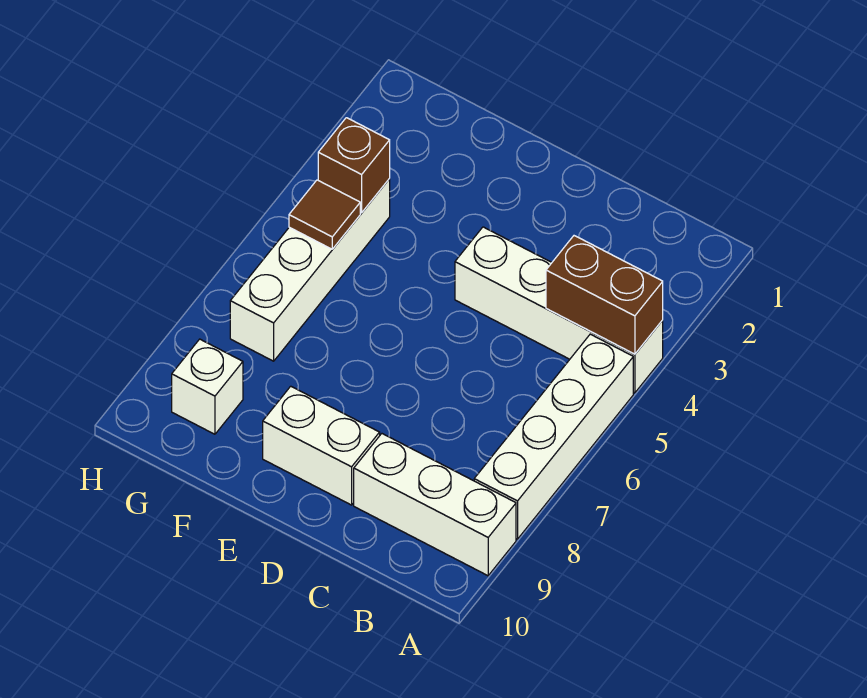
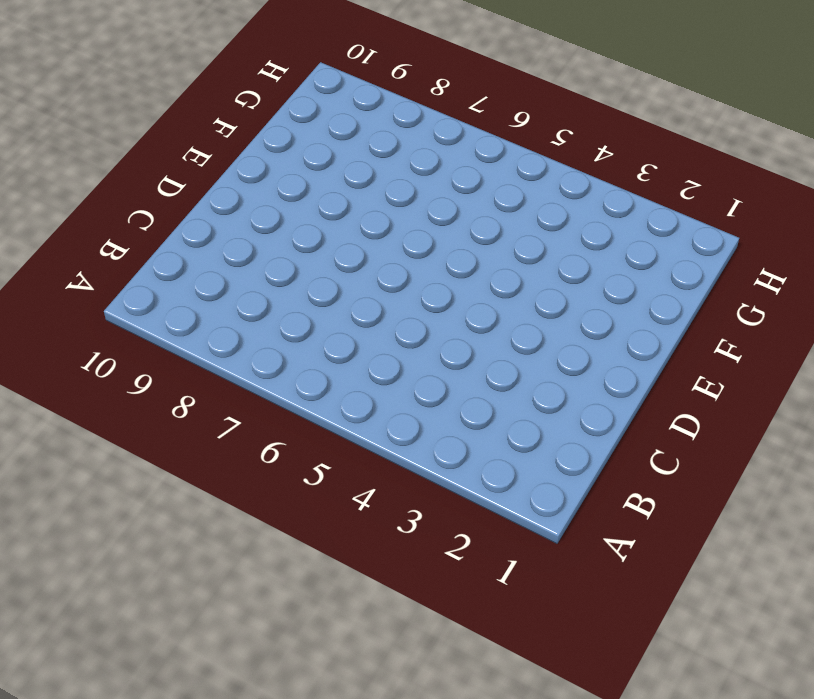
none -> white brick A4:D4 level 1
none -> white brick A5:A8 level 1

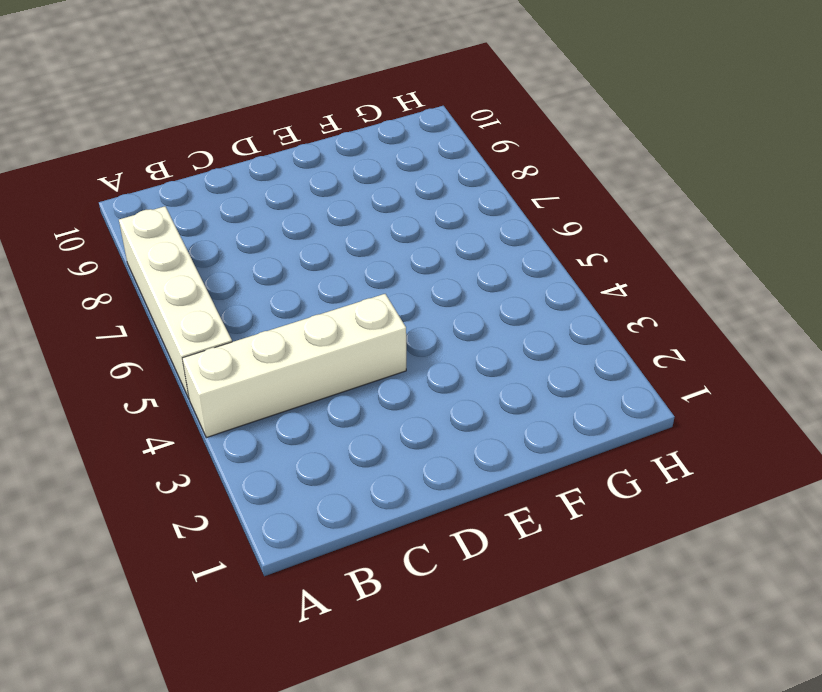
none -> white brick A9:C9 level 1
none -> white brick D9:E9 level 1

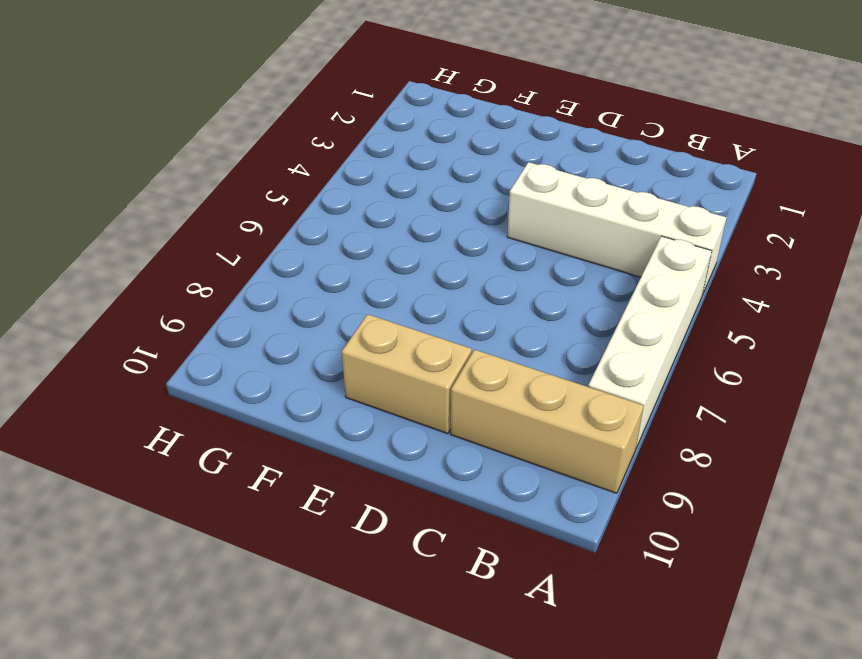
tan brick A9:C9 level 1 -> white brick A9:C9 level 1
tan brick D9:E9 level 1 -> white brick D9:E9 level 1
none -> white brick G4:G7 level 1
none -> white brick G9 level 1

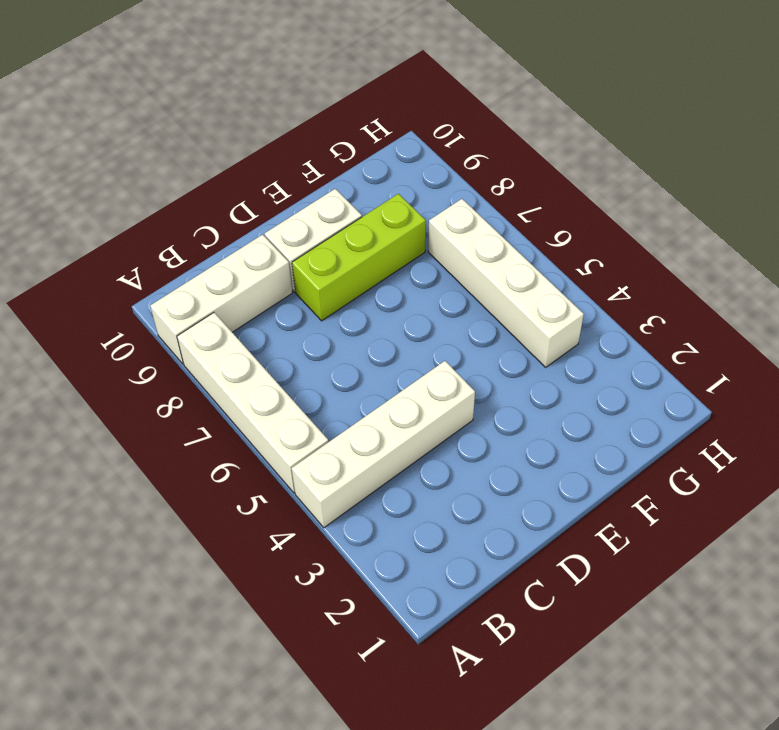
lime brick D8:F8 level 1 -> none
none -> white brick G9 level 1
none -> brown brick A4:B4 level 2

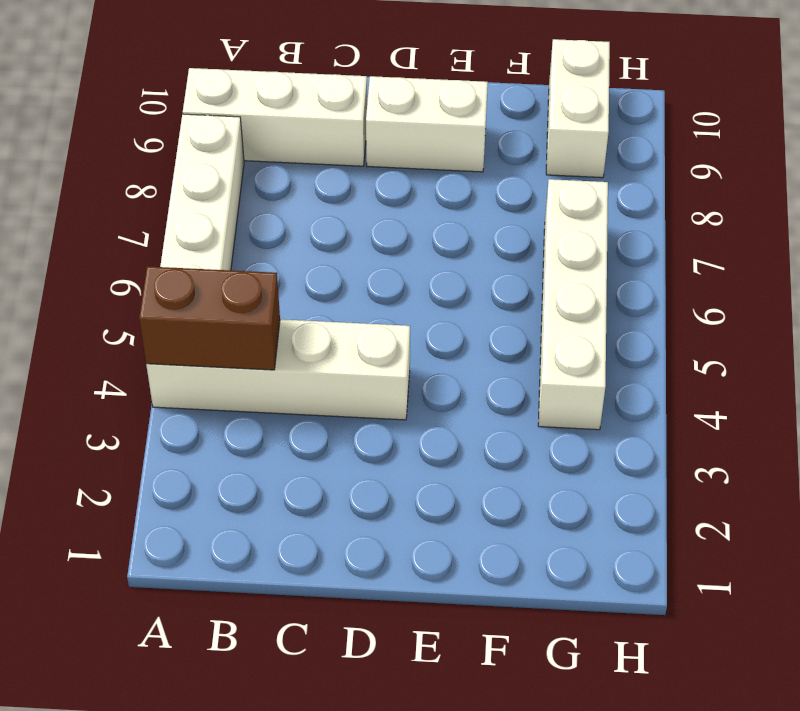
white brick G9:G10 level 1 -> white brick G9 level 1
none -> brown brick G4 level 2
none -> brown tile G5 level 2

